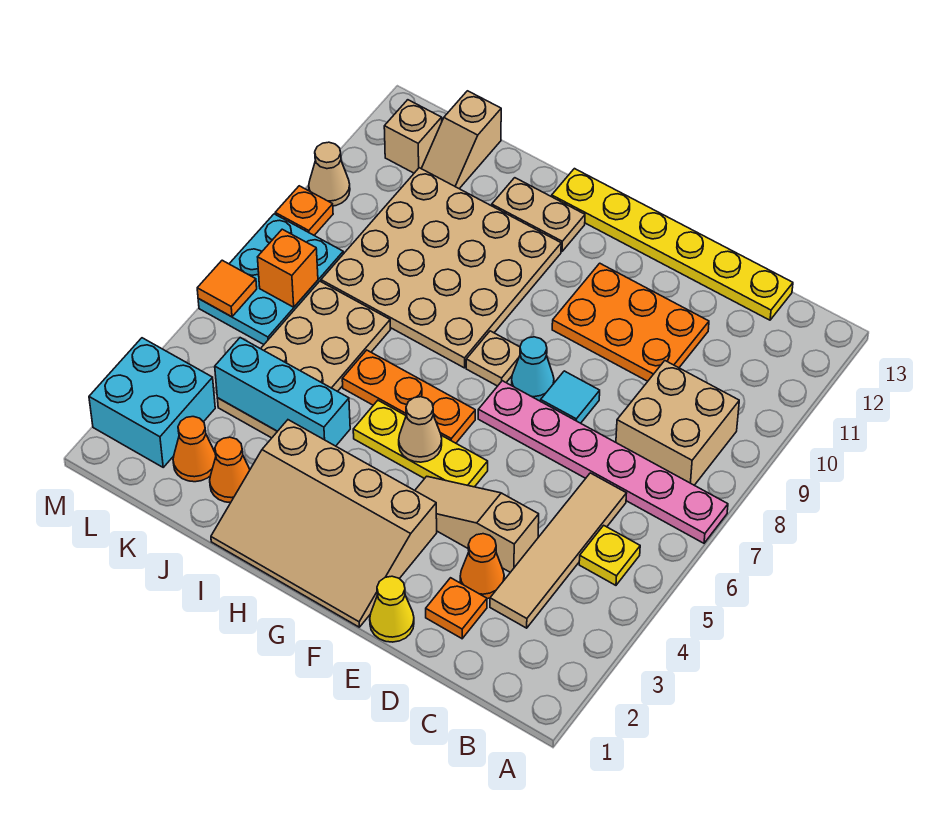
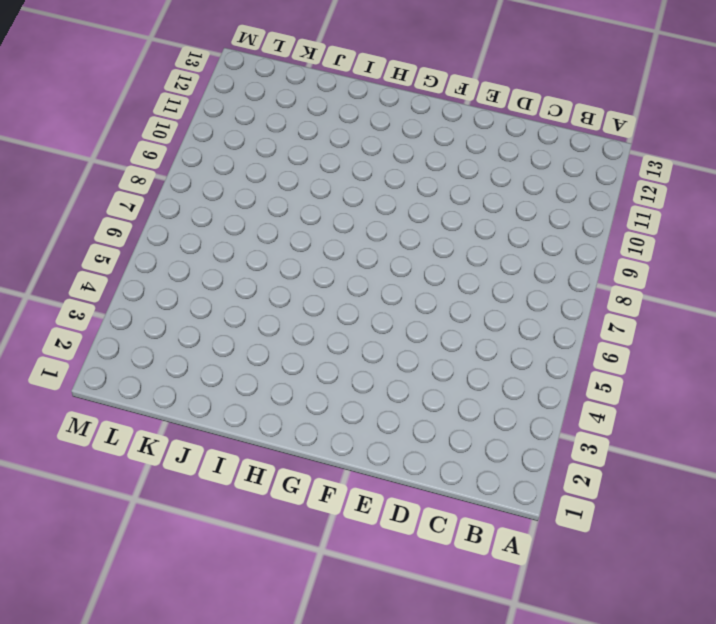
none -> pink plate A7:F7 level 1
none -> yellow plate B5 level 1
none -> tan brick B8:C9 level 1
none -> tan tile C3:C6 level 1

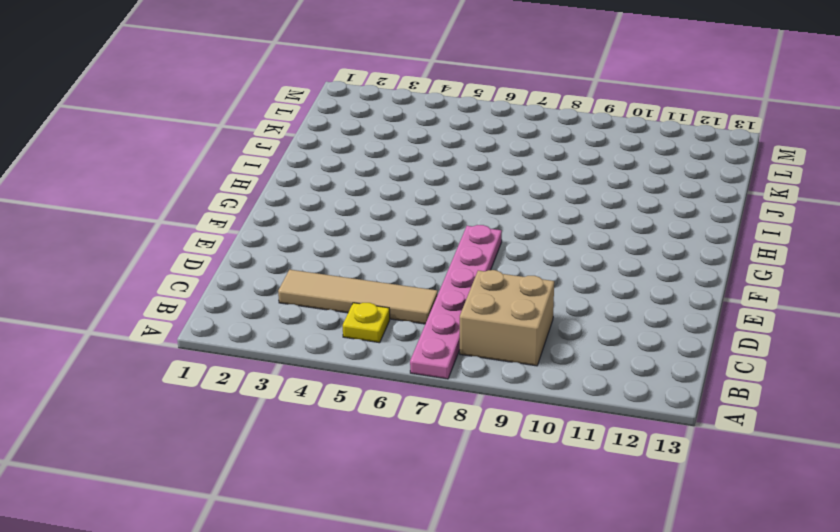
none -> yellow plate C13:H13 level 1
none -> orange plate D2 level 1
none -> orange cone D3 level 1
none -> tan slope D4:F4 level 1 top D

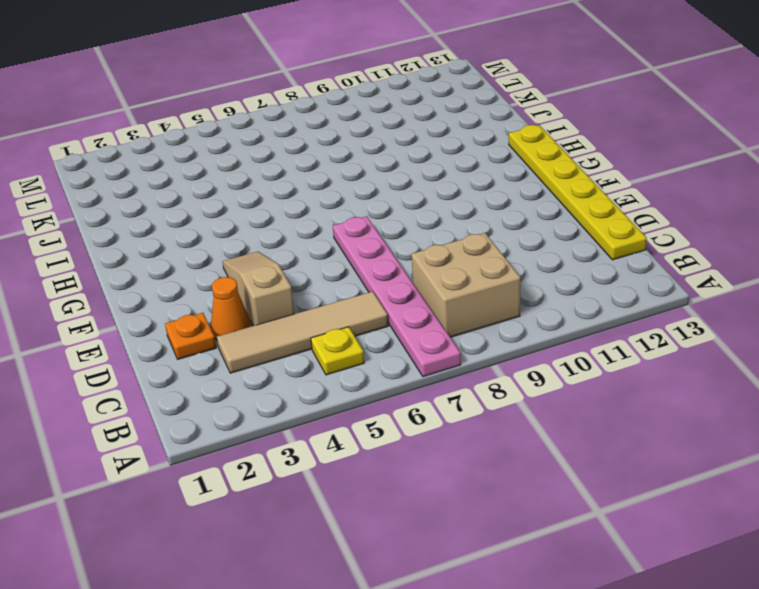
none -> orange plate D10:F11 level 1
none -> yellow cone E1 level 1
none -> cyan tile E8 level 1
none -> tan slope F1:I3 level 1 top 3

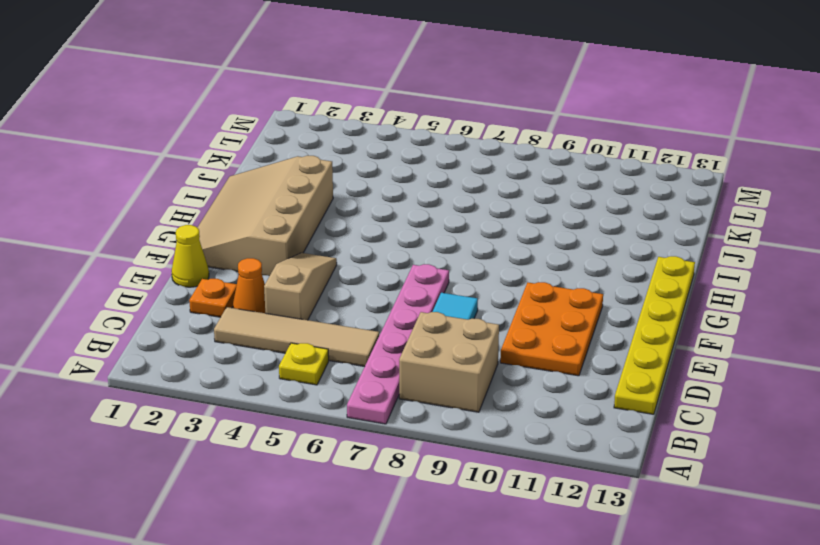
none -> yellow plate F5:H5 level 1
none -> cyan cone F8 level 1
none -> orange plate G6:I6 level 1
none -> tan plate G8 level 1

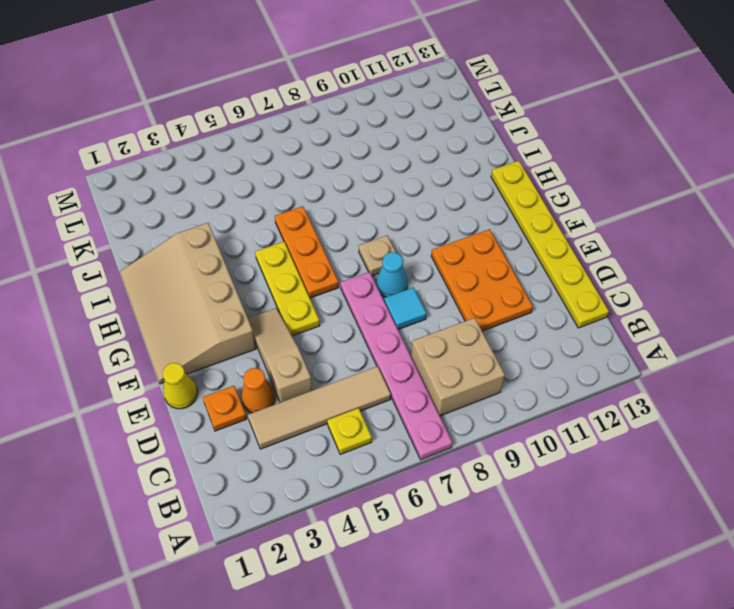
none -> tan plate H8:K11 level 1
none -> tan plate H12:I12 level 1
none -> orange cone J2 level 1
none -> tan plate J4:K7 level 1

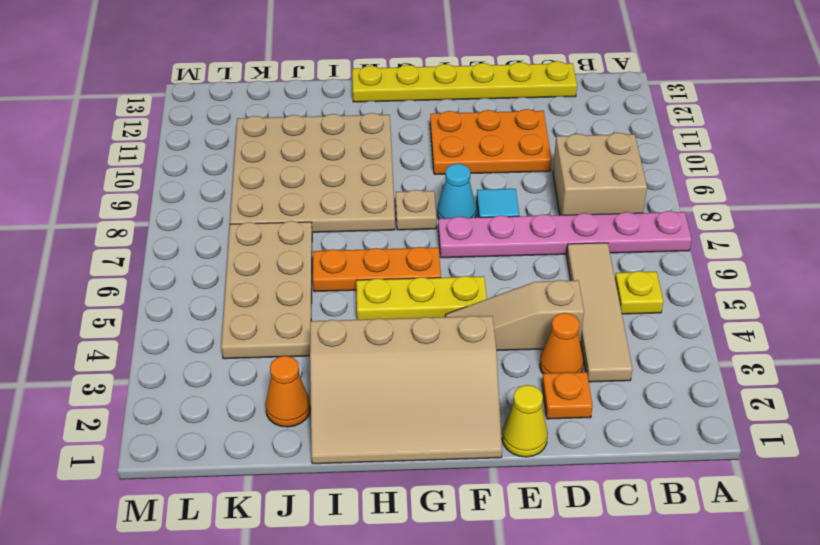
none -> tan plate H12:I12 level 1
none -> orange cone K2 level 1
none -> tan slope K12:K13 level 1 top 13
none -> cyan brick L2:M3 level 1

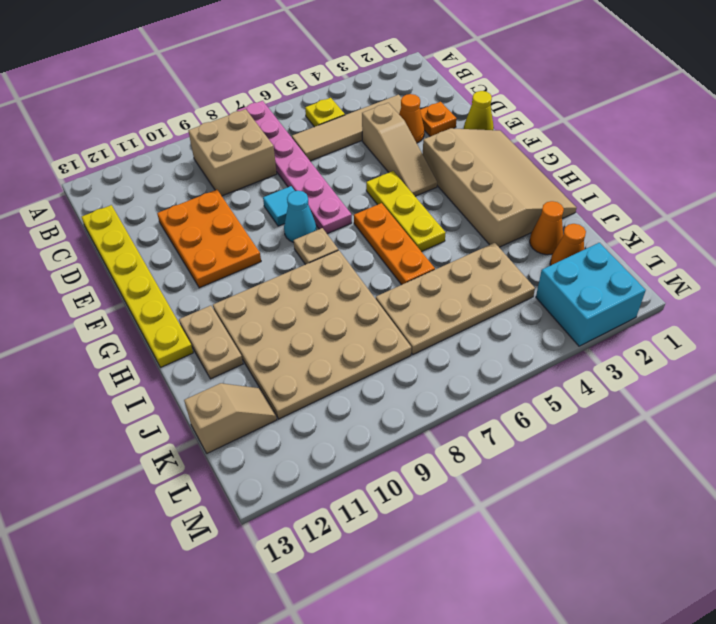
none -> cyan plate L6:M8 level 1
none -> tan brick L12 level 1
none -> orange plate M9 level 1
none -> tan cone M10 level 1

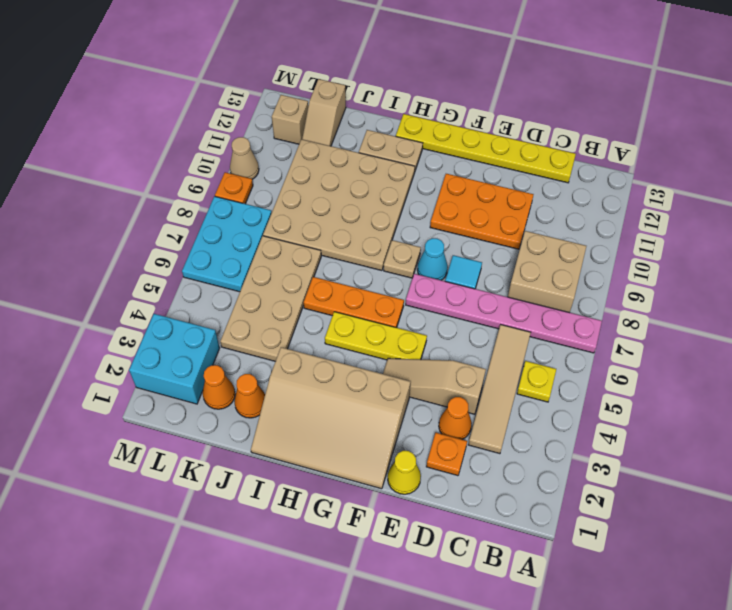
none -> tan cone G5 level 2
none -> cyan brick I4:K4 level 2
none -> orange brick L7 level 2
none -> orange tile M6 level 2

